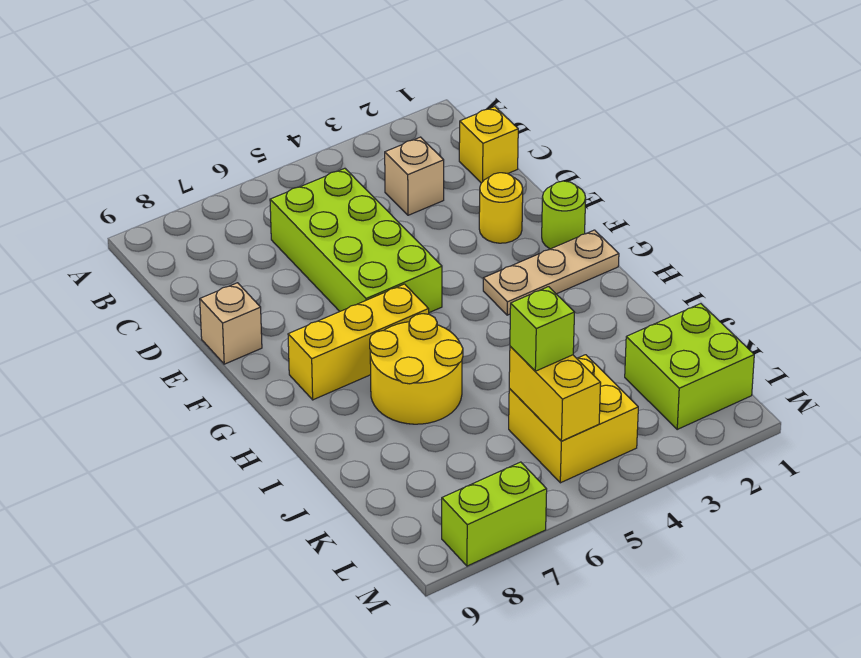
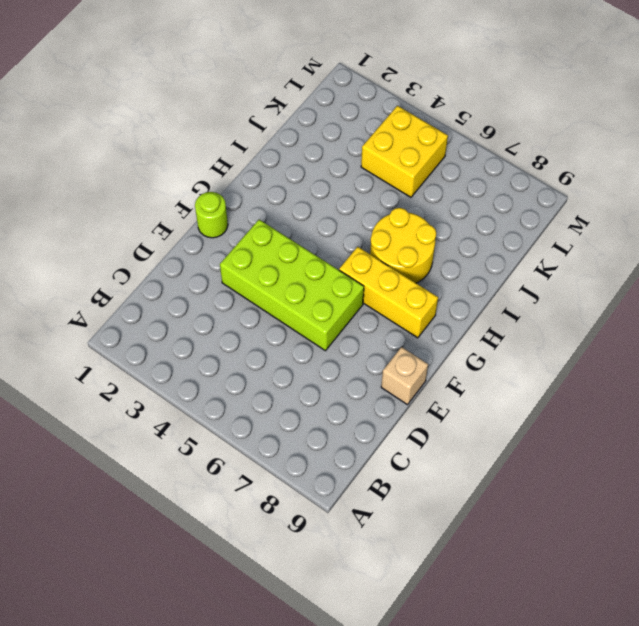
lime brick E3:F6 level 1 -> lime brick C5:F6 level 1
none -> yellow brick C1 level 1
none -> tan brick C3 level 1
none -> yellow round brick E2 level 1

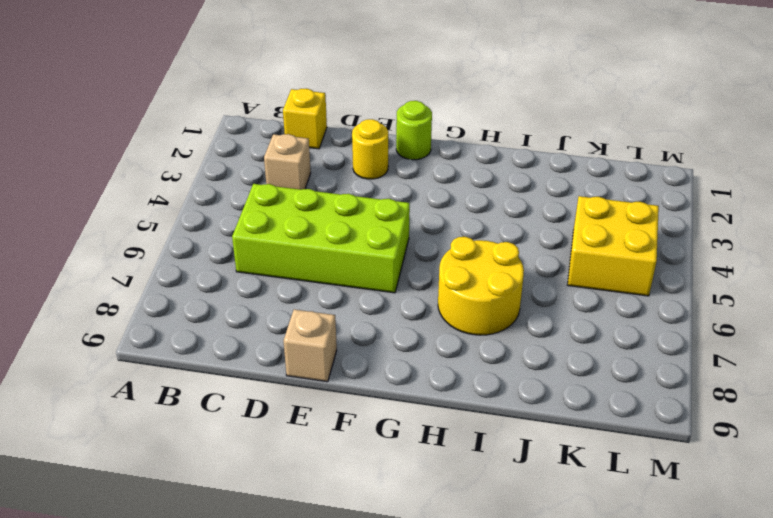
none -> tan plate G1:G3 level 1
none -> yellow brick G6:G8 level 1
none -> lime brick K1:L2 level 1

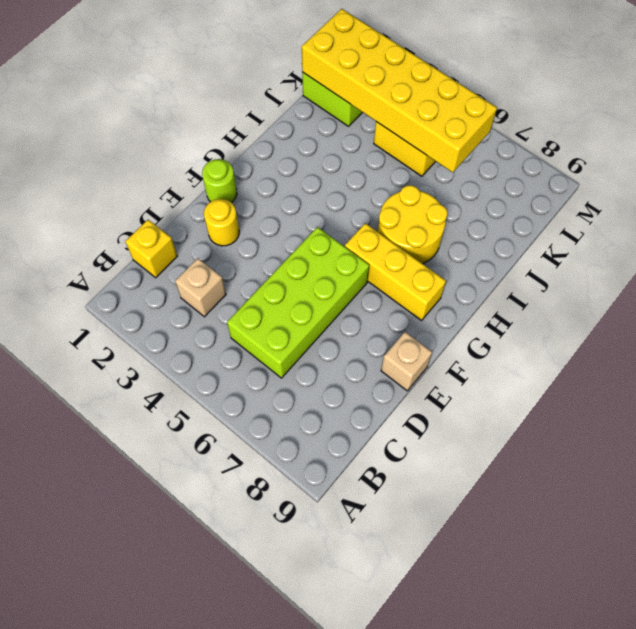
yellow brick K1:L6 level 2 -> yellow brick K5:L5 level 2
none -> tan plate G1:G3 level 1
none -> lime brick M7:M8 level 1
none -> lime brick K5 level 3

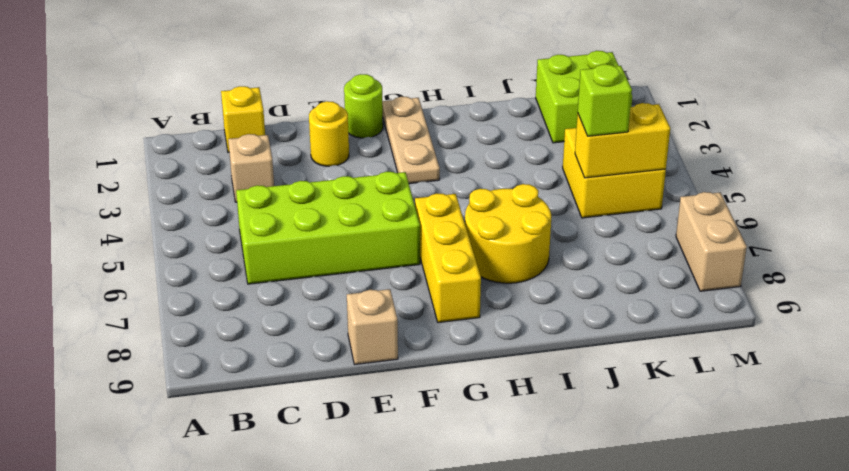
tan brick M7:M8 level 1 -> lime brick M7:M8 level 1

